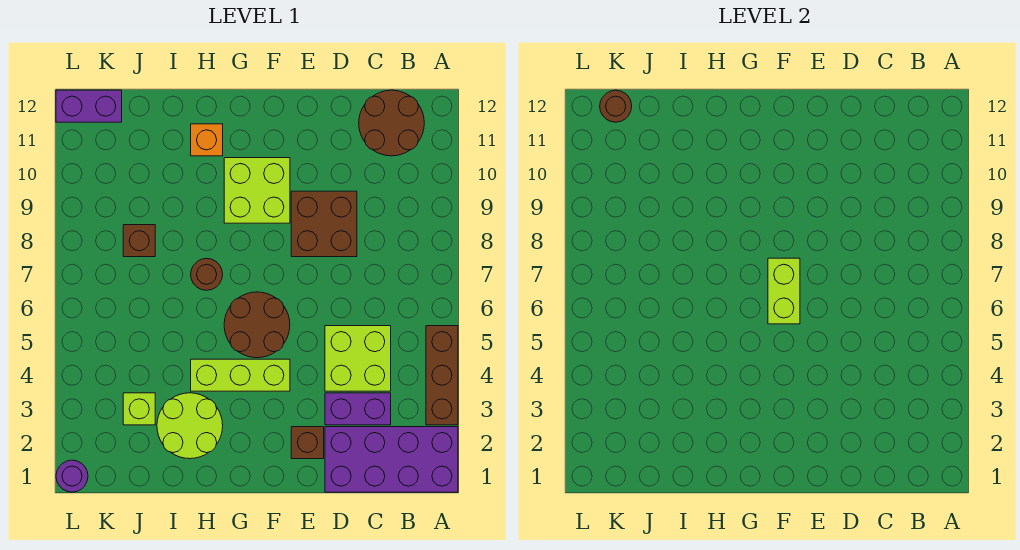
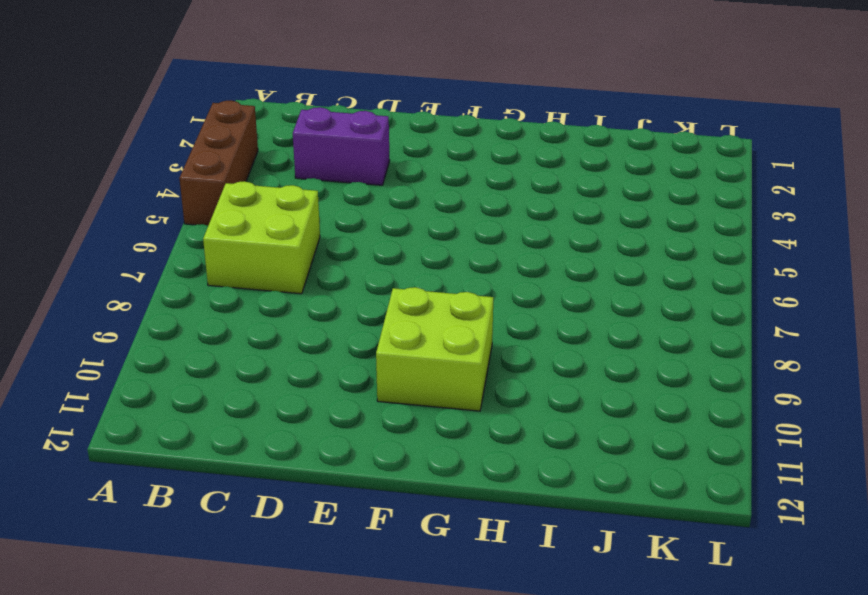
lime brick B6:C7 level 1 -> lime brick C4:D5 level 1
none -> purple brick A1:D2 level 1
none -> brown round brick B11:C12 level 1
none -> brown brick D8:E9 level 1

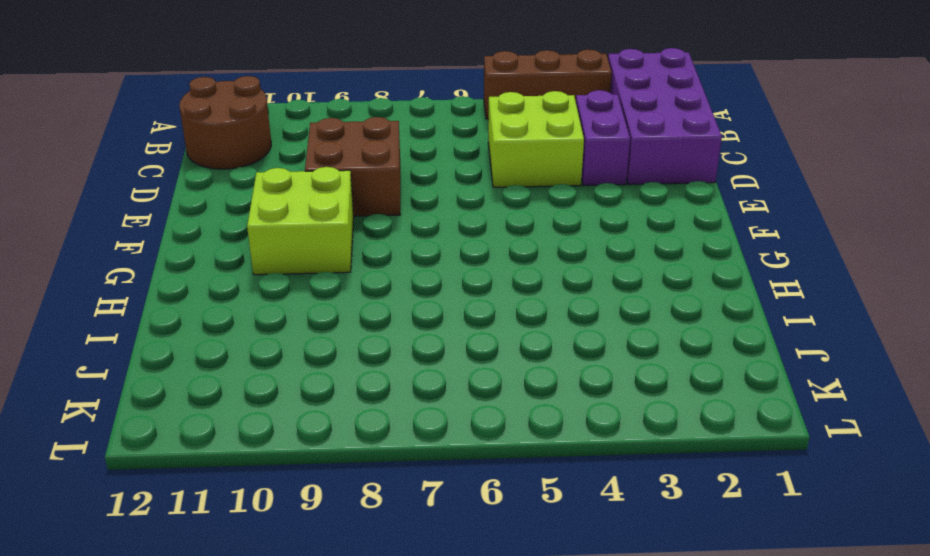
none -> brown brick E2 level 1
none -> lime brick F4:H4 level 1
none -> brown round brick F5:G6 level 1

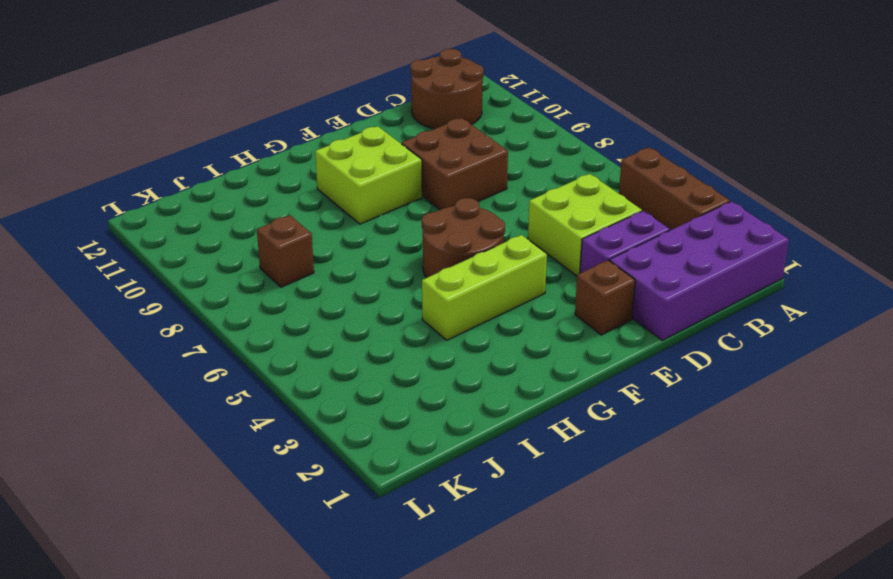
none -> lime round brick H2:I3 level 1
none -> brown round brick H7 level 1
none -> orange brick H11 level 1

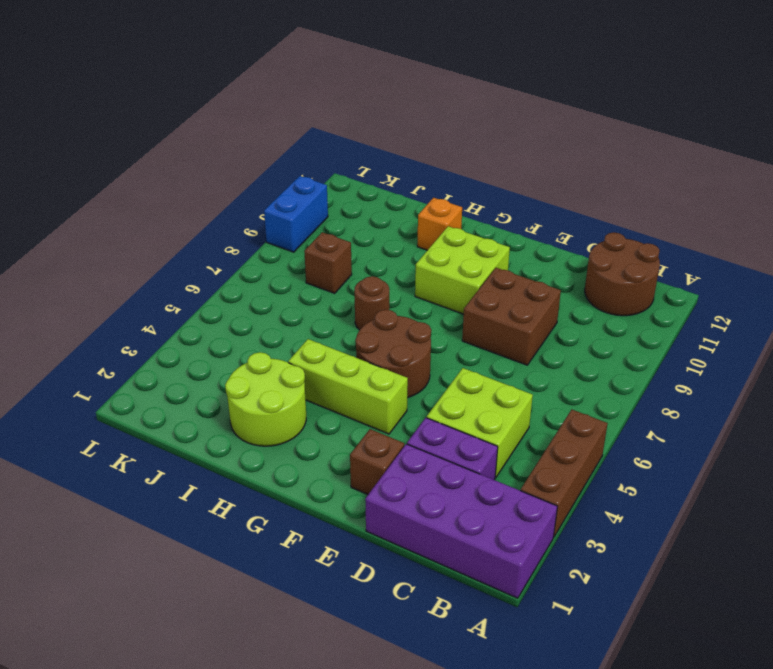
blue brick L9:L10 level 1 -> none
none -> lime brick J3 level 1
none -> purple brick K12:L12 level 1
none -> purple round brick L1 level 1

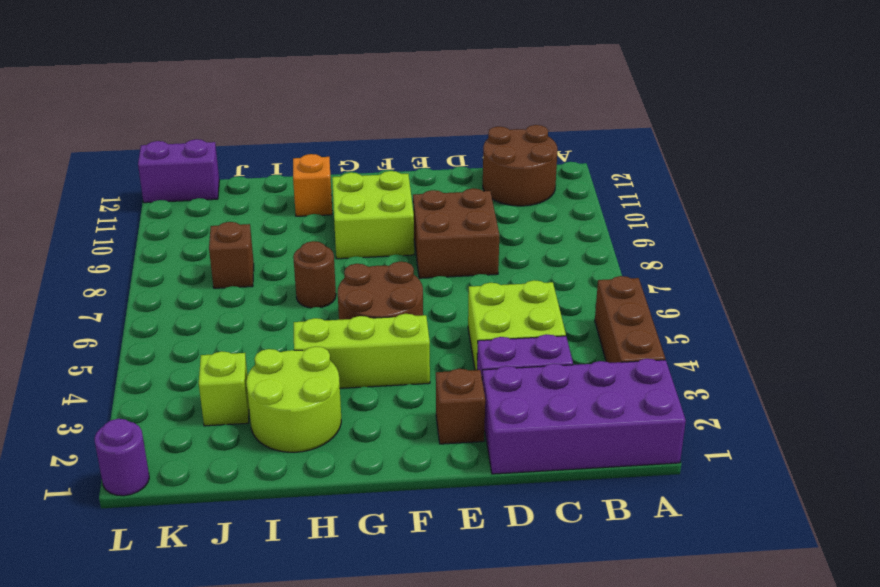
none -> lime brick F6:F7 level 2
none -> brown round brick K12 level 2

